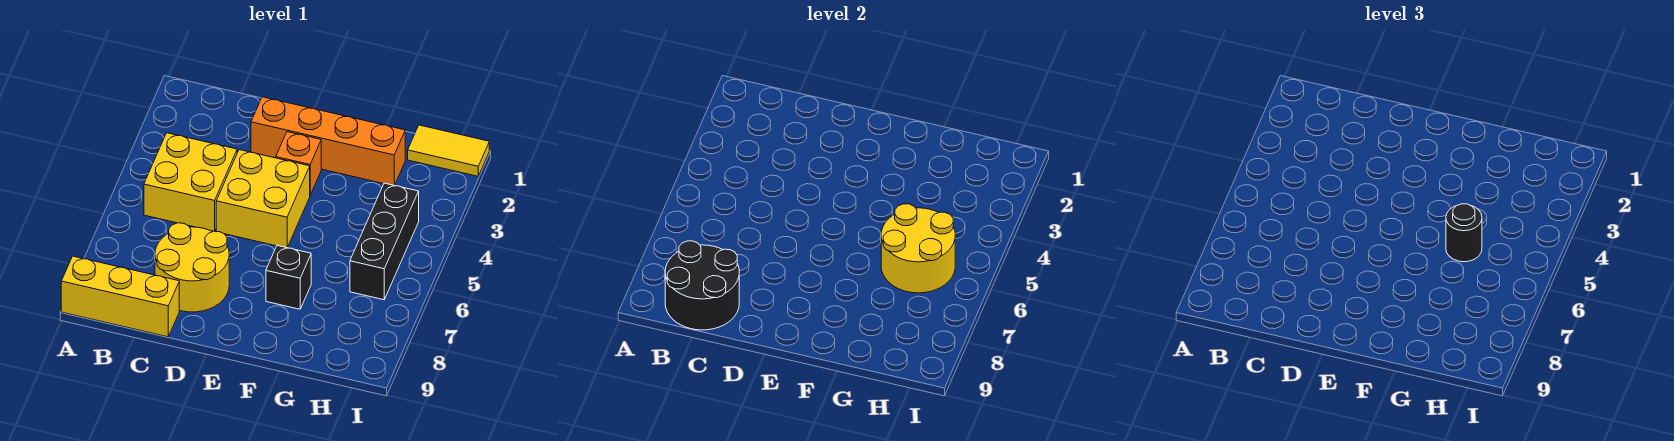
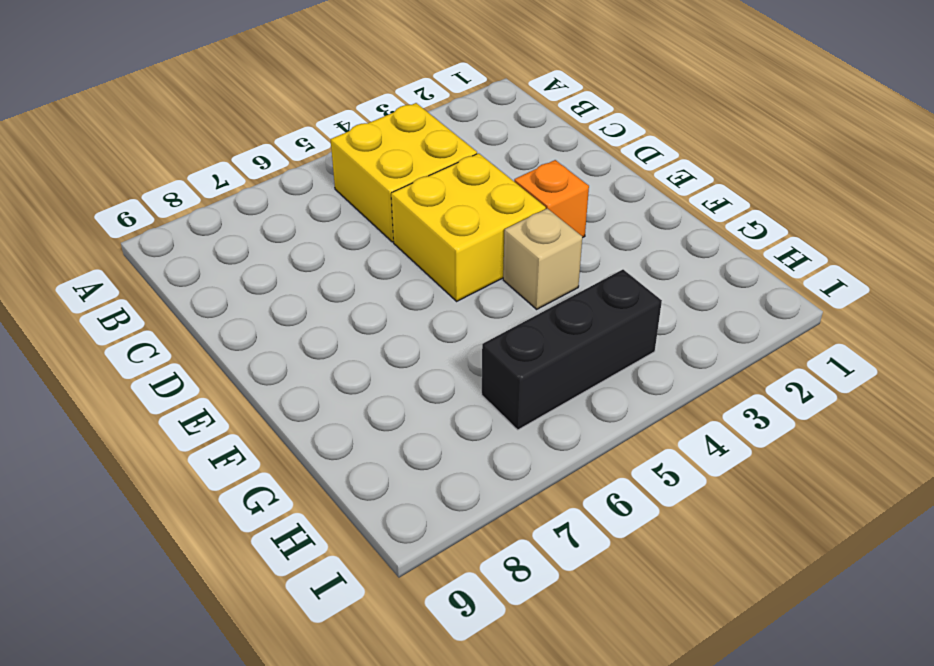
tan brick F4 level 1 -> none
none -> yellow brick A9:C9 level 1
none -> yellow round brick C7:D8 level 1
none -> orange brick D2:G2 level 1

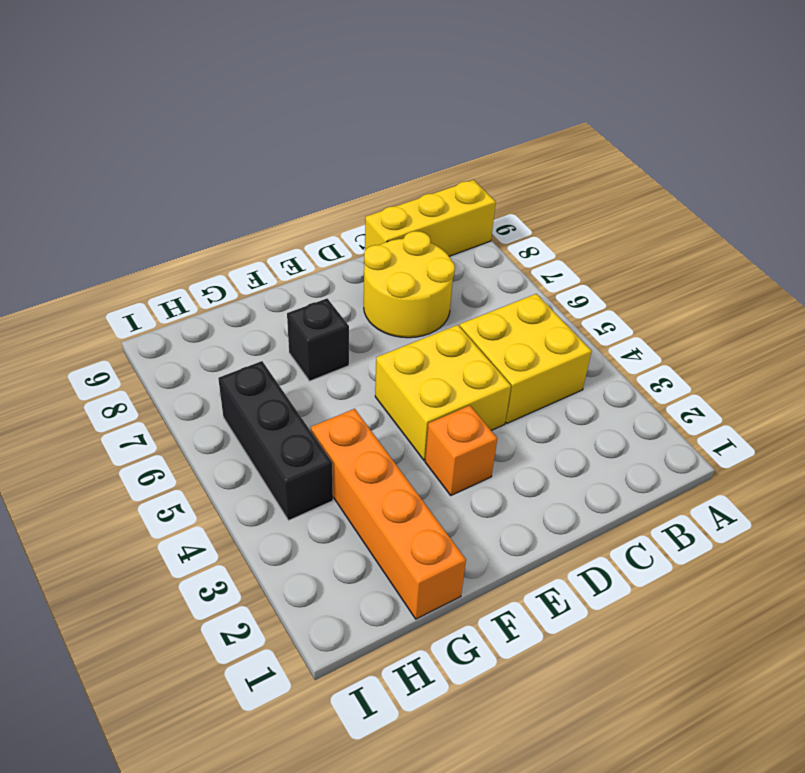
orange brick G1:G4 level 1 -> orange brick D2:G2 level 1
none -> yellow tile H1:I1 level 1
none -> black round brick B8:C9 level 2
none -> yellow round brick G5:H6 level 2

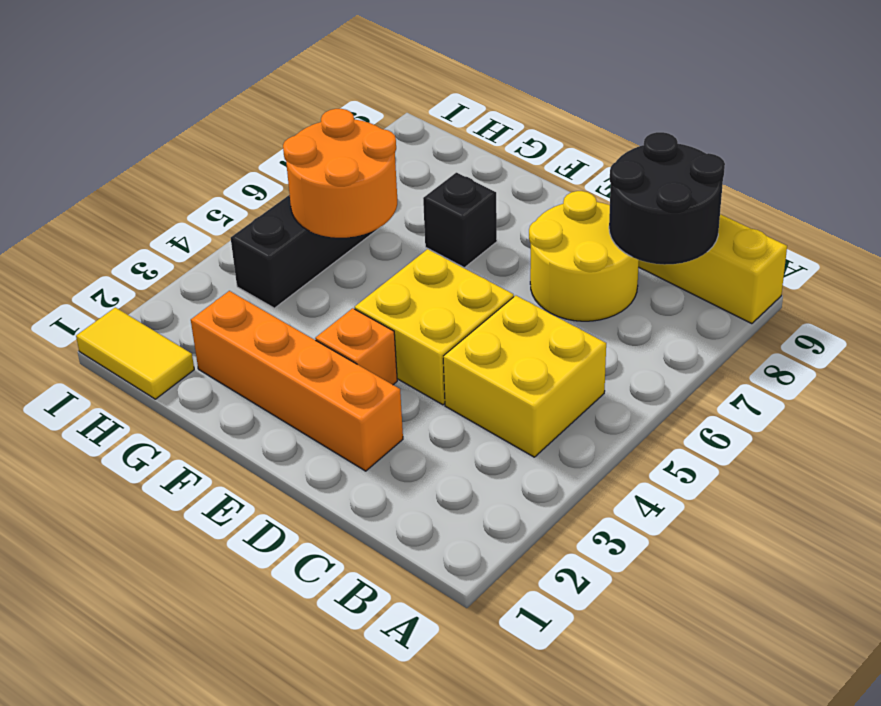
orange round brick G5:H6 level 2 -> yellow round brick G5:H6 level 2
none -> black round brick G5 level 3

